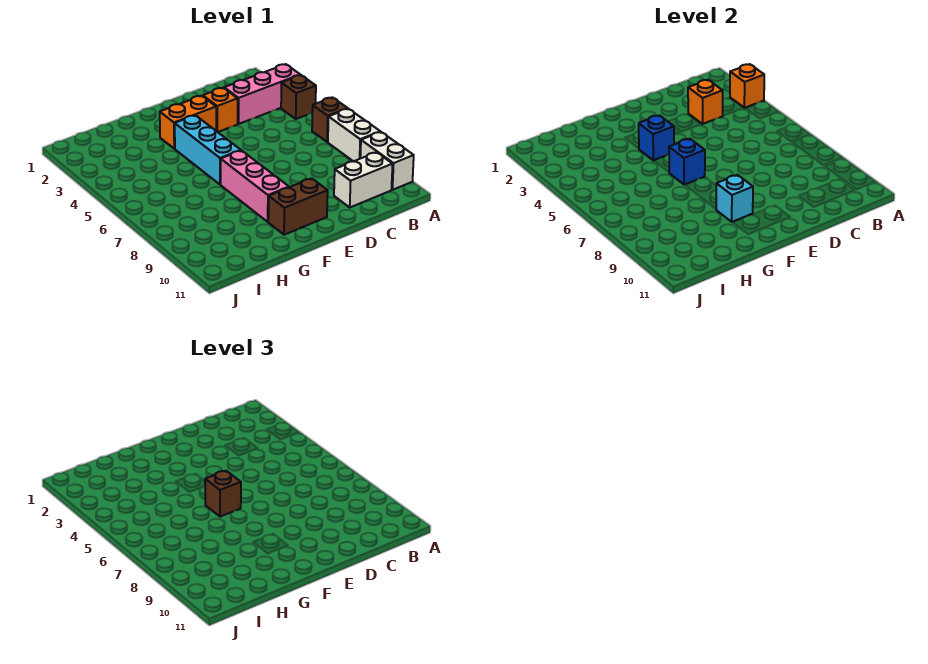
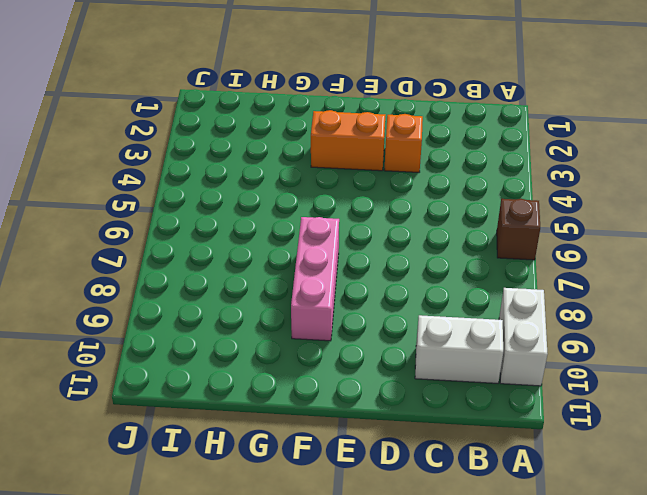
none -> pink brick A3:C3 level 1
none -> brown brick A4 level 1
none -> white brick A7:A8 level 1

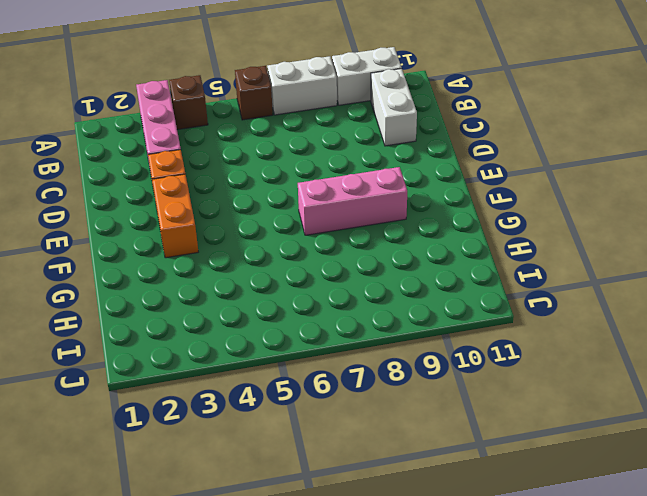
none -> brown brick E10:F10 level 1
none -> cyan brick F4:F6 level 1
none -> orange brick A3 level 2

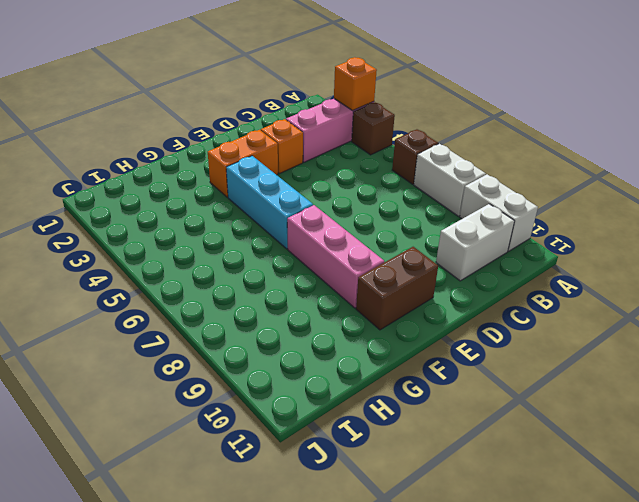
none -> orange brick C3 level 2
none -> blue brick F4 level 2
none -> blue brick F6 level 2

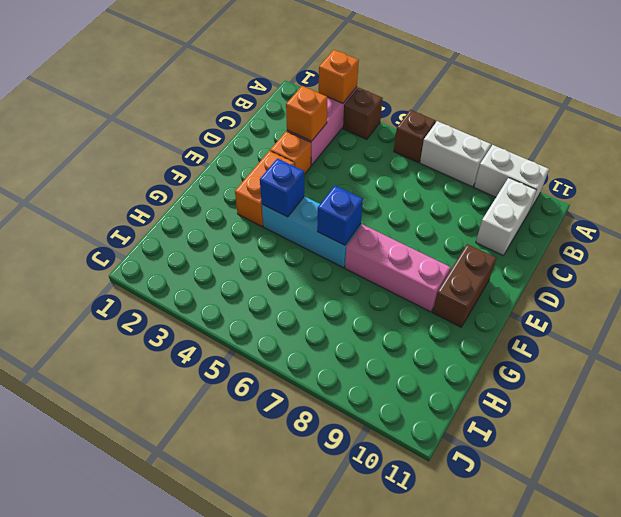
none -> cyan brick F9 level 2
none -> brown brick F6 level 3

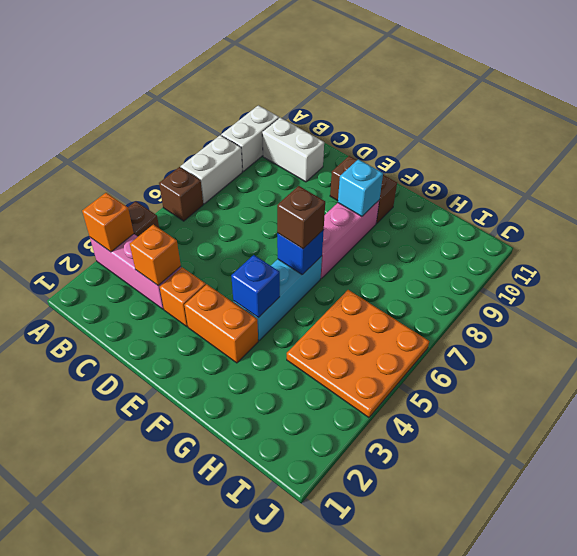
orange plate H4:J6 level 1 -> none

